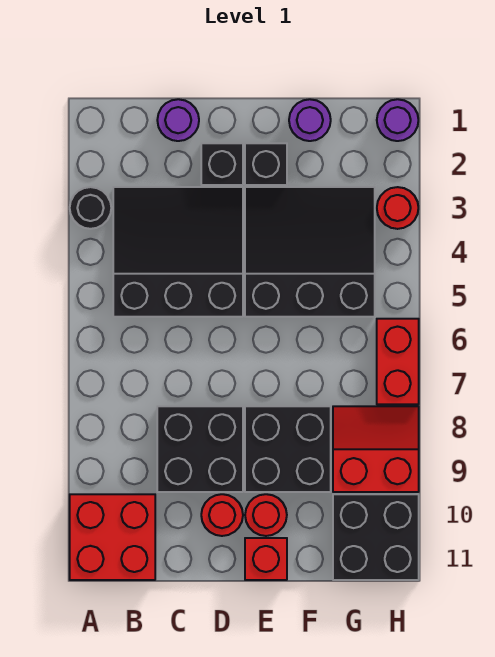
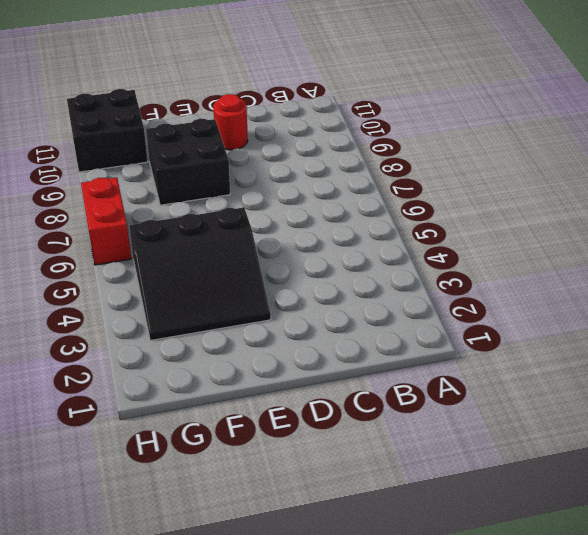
none -> black round brick A3 level 1
none -> red brick A10:B11 level 1
none -> black slope B3:D5 level 1 top 5

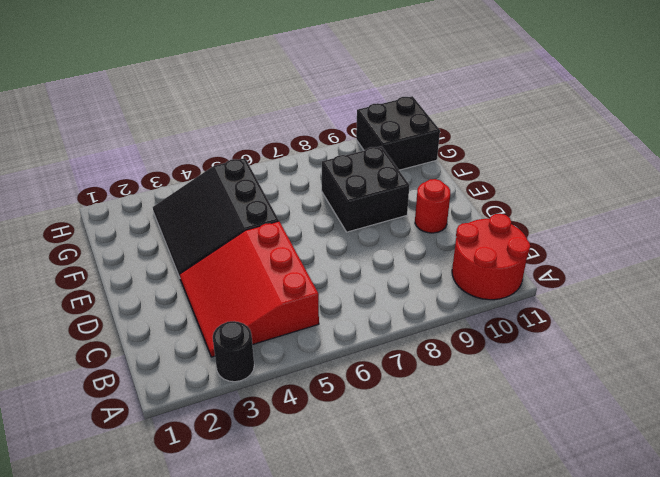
red round brick A10:B11 level 1 -> red brick A10:B11 level 1
red slope B3:D5 level 1 top 5 -> black slope B3:D5 level 1 top 5
none -> purple round brick C1 level 1
none -> black brick C8:D9 level 1
none -> black brick D2 level 1

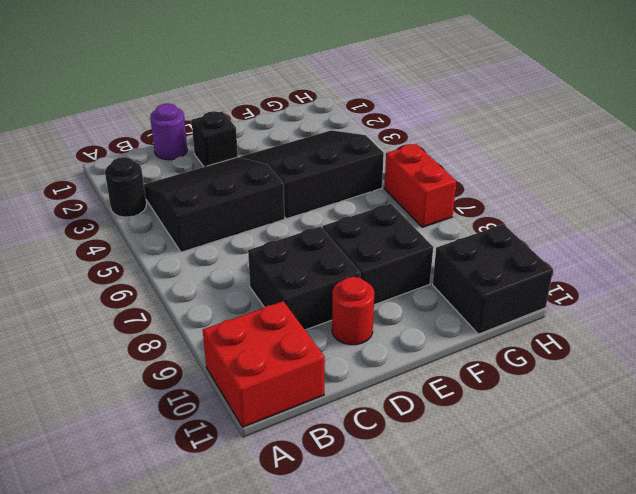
none -> black brick E2 level 1
none -> red round brick E10 level 1
none -> red brick E11 level 1

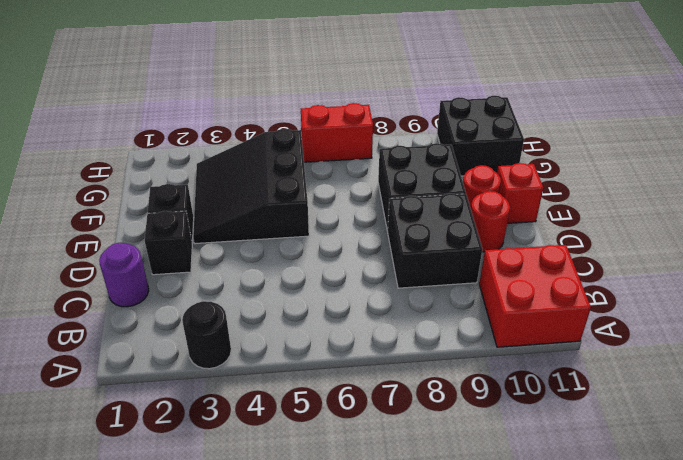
none -> black slope B3:D5 level 1 top 5
none -> purple round brick F1 level 1
none -> red slope G8:H9 level 1 top 9

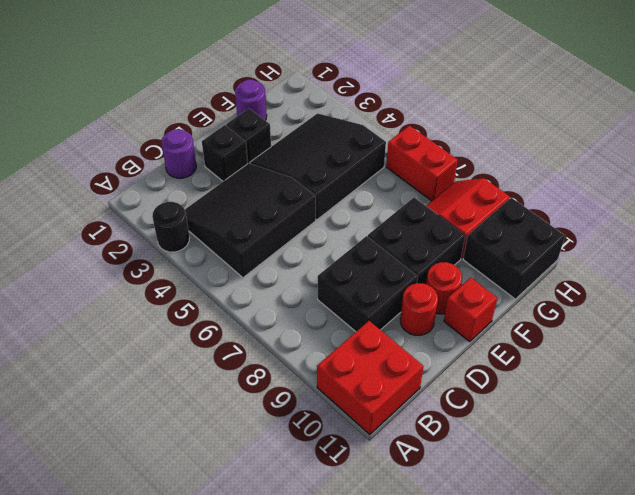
none -> purple round brick H1 level 1
none -> red round brick H3 level 1

